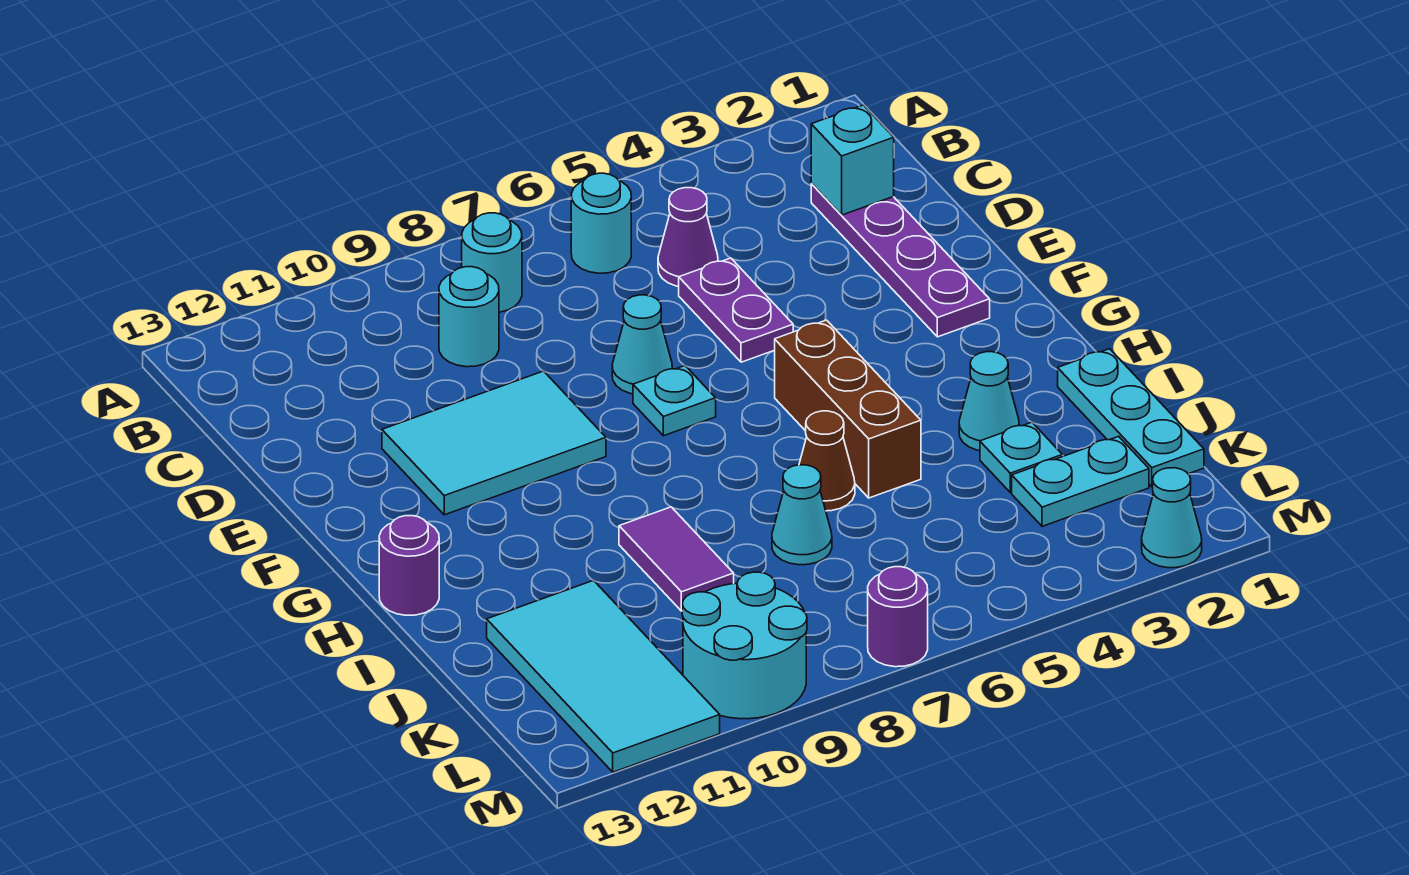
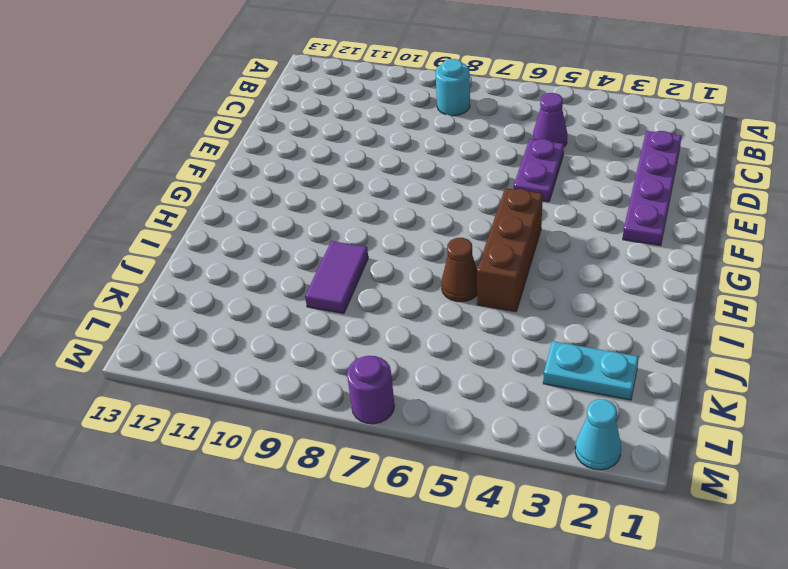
none -> cyan round brick B6 level 1
none -> cyan round brick C9 level 1
none -> cyan cone E7 level 1

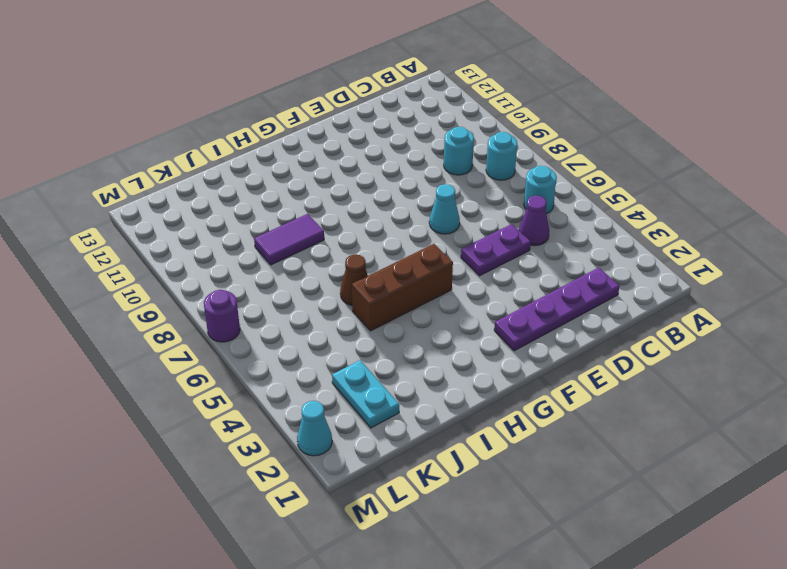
none -> cyan tile E9:F11 level 1
none -> cyan plate F7 level 1
none -> purple round brick H13 level 1

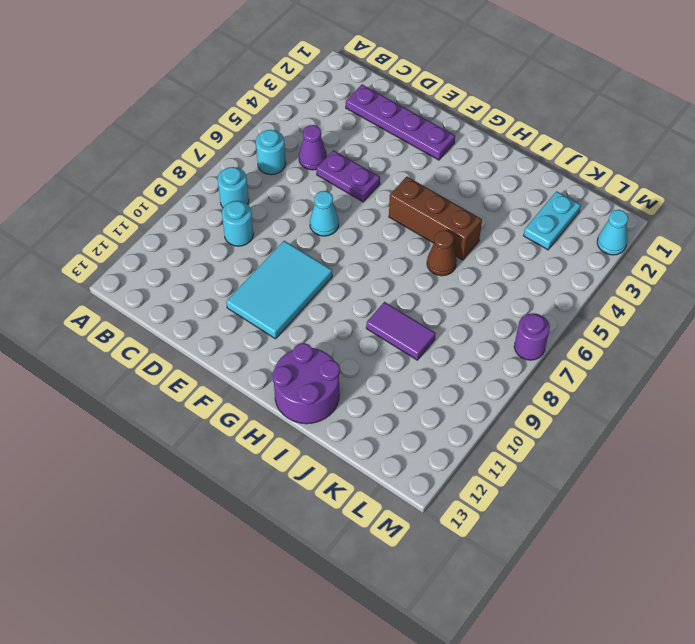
purple round brick H12:I13 level 1 -> purple round brick H13 level 1
none -> cyan plate F7 level 1
none -> cyan plate I1:K1 level 1
none -> cyan cone I3 level 1

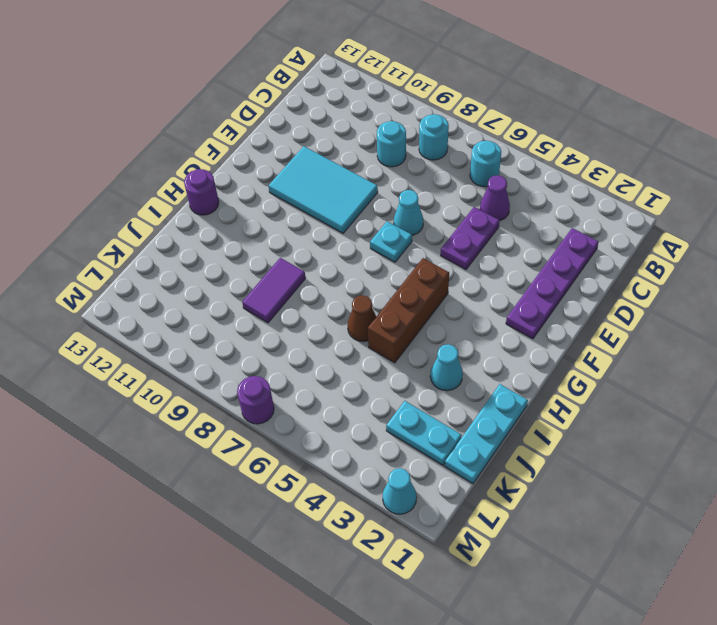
none -> cyan plate J3 level 1
none -> cyan cone J7 level 1
none -> cyan tile J11:M12 level 1

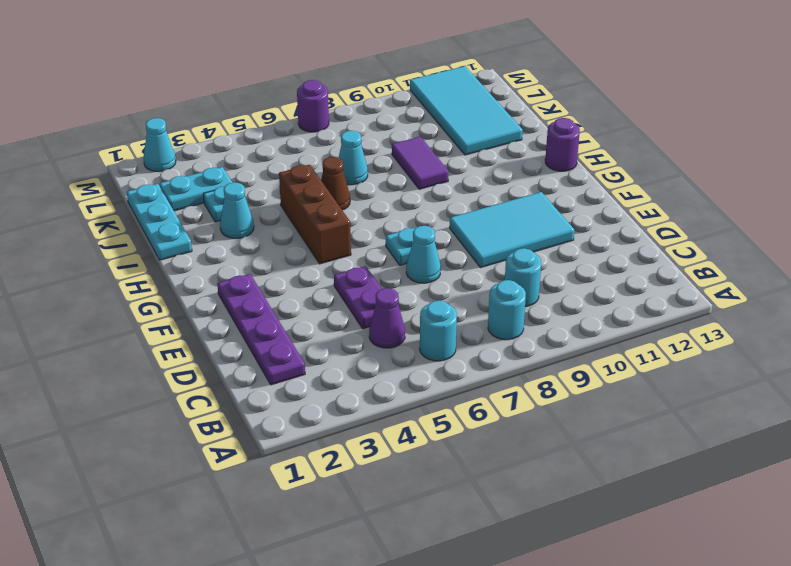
none -> cyan round brick L9:M10 level 1
none -> cyan brick C2 level 2

